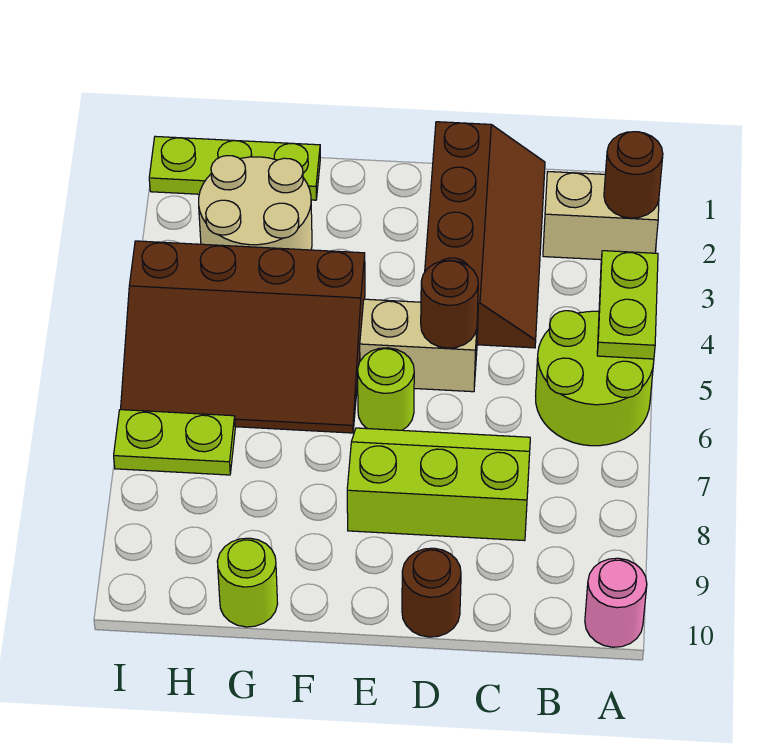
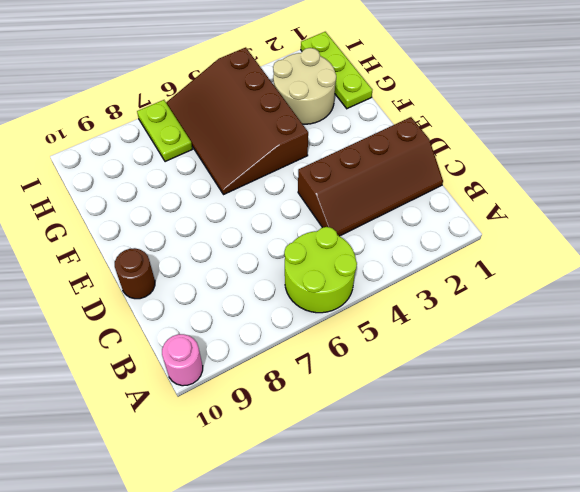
none -> tan brick A2:B2 level 1
none -> lime slope C7:E8 level 1 top 8
none -> tan brick D5:E5 level 1

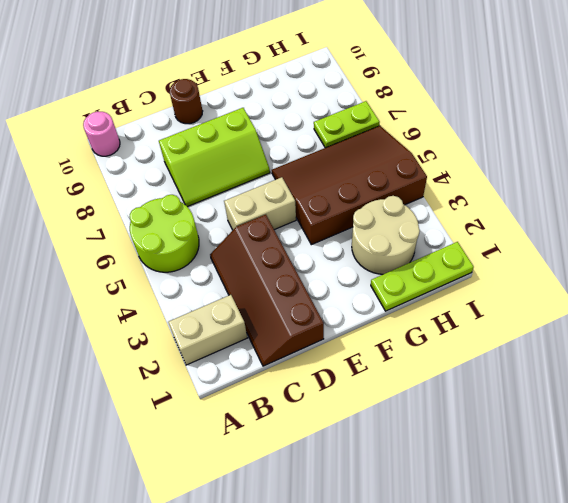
none -> lime round brick E6 level 1
none -> lime round brick G10 level 1
none -> brown round brick A2 level 2

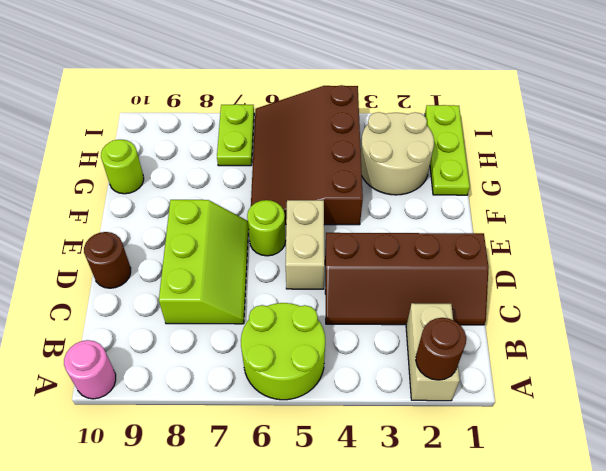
none -> lime plate A4:A5 level 2
none -> brown round brick D5 level 2

